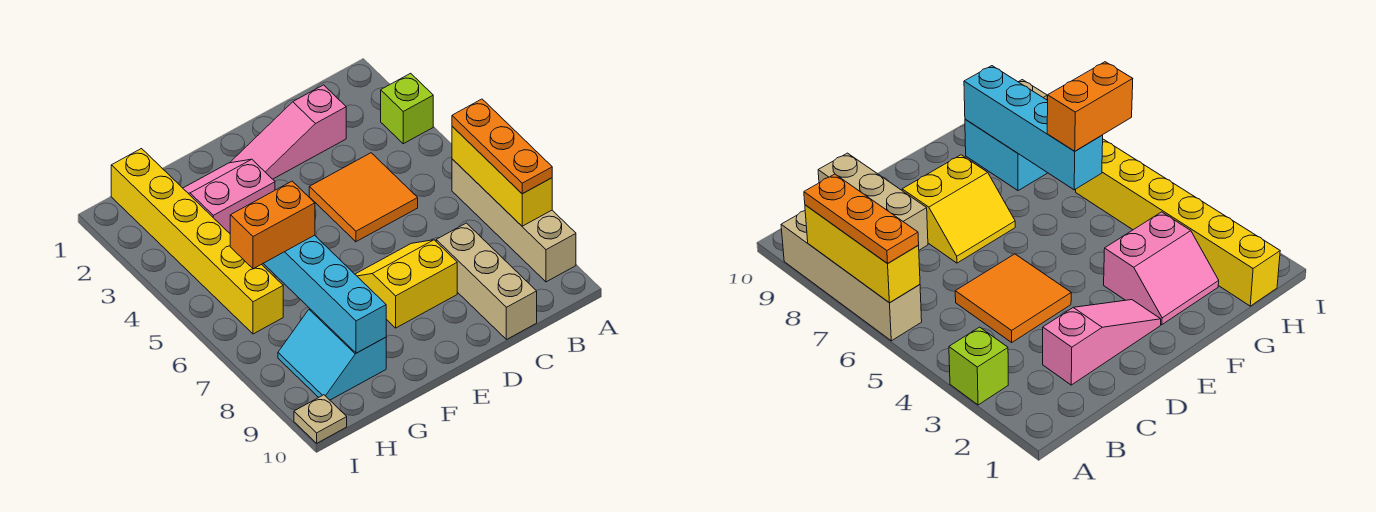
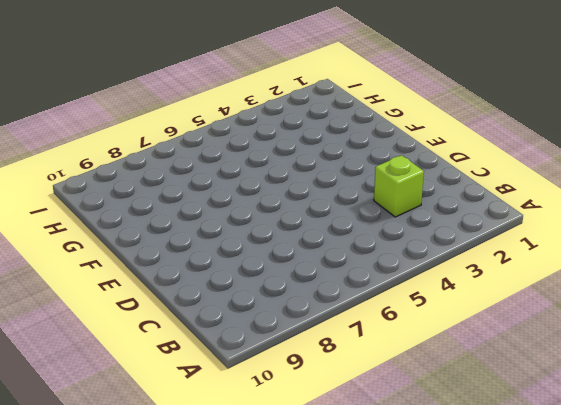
lime brick C3 level 1 -> lime brick A3 level 1
none -> tan brick A6:A9 level 1
none -> pink slope C2:E2 level 1 top C
none -> orange tile C4:D5 level 1

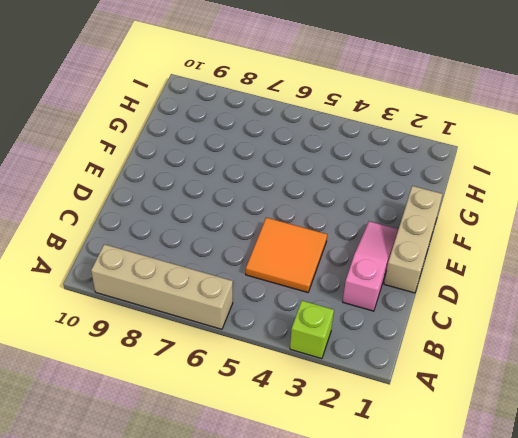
tan brick D1:F1 level 1 -> tan brick C8:C10 level 1
none -> yellow slope D7:E8 level 1 top 8
none -> pink slope F2:G3 level 1 top 3
none -> cyan slope G8:H9 level 1 top G

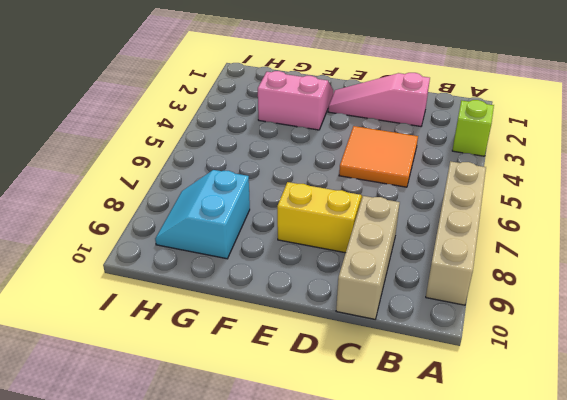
none -> yellow brick H1:H6 level 1
none -> tan plate I10 level 1
none -> yellow brick A6:A8 level 2

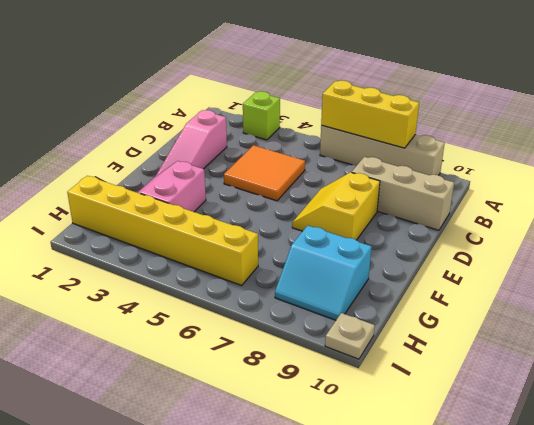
none -> cyan brick G6:G9 level 2
none -> orange plate A6:A8 level 3
none -> orange brick G6:H6 level 3

